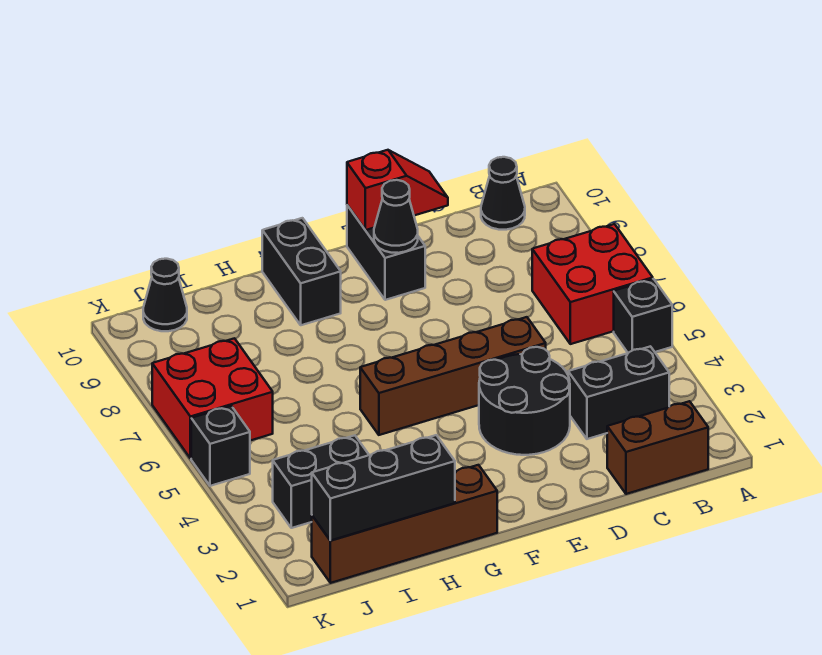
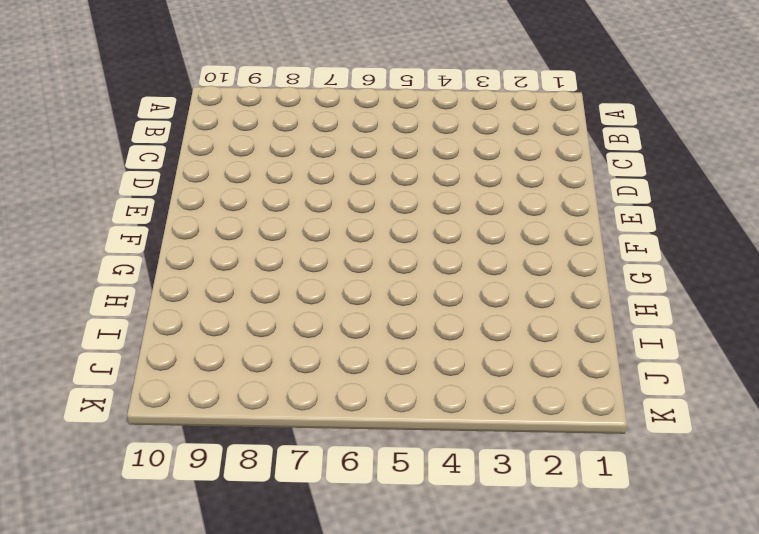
none -> black brick A5 level 1
none -> red brick A6:B7 level 1
none -> brown brick B1:C1 level 1

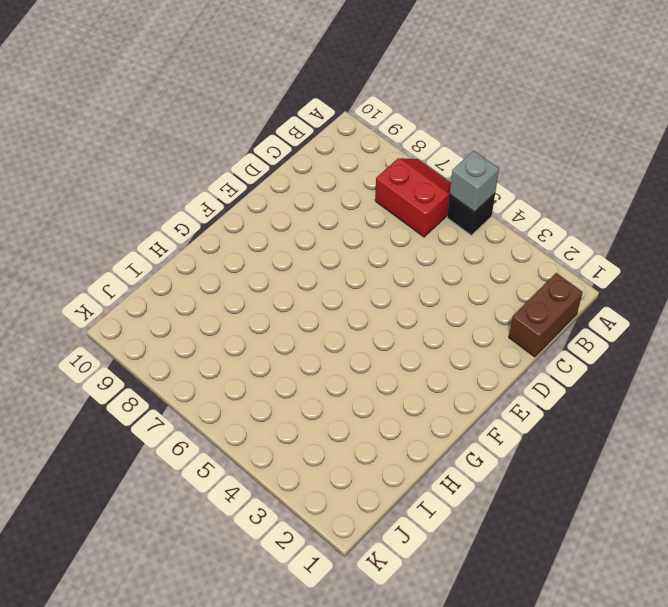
grey brick A5 level 2 -> none
red slope A6:B7 level 1 top B -> red brick A6:B7 level 1
none -> black brick B3:C3 level 1
none -> black cone B10 level 1
none -> black round brick D3:E4 level 1

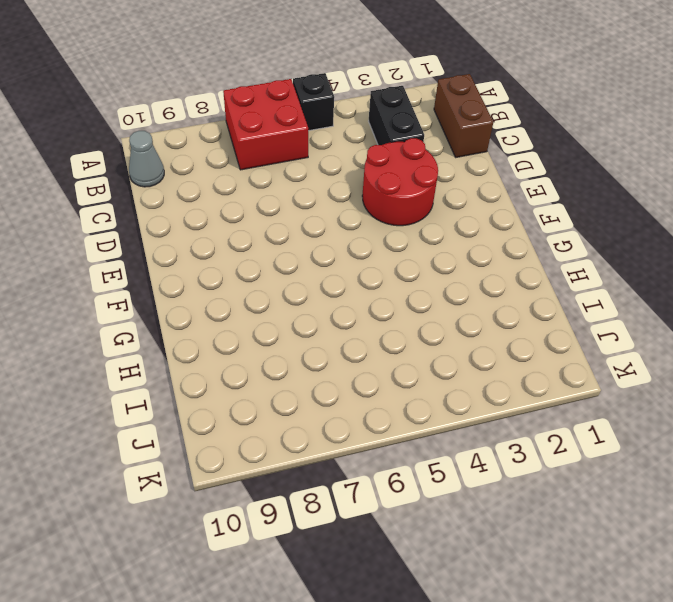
grey cone B10 level 1 -> black cone B10 level 1
red round brick D3:E4 level 1 -> black round brick D3:E4 level 1
none -> brown brick D5:G5 level 1
none -> black brick E9:E10 level 1
none -> brown brick G1:J1 level 1

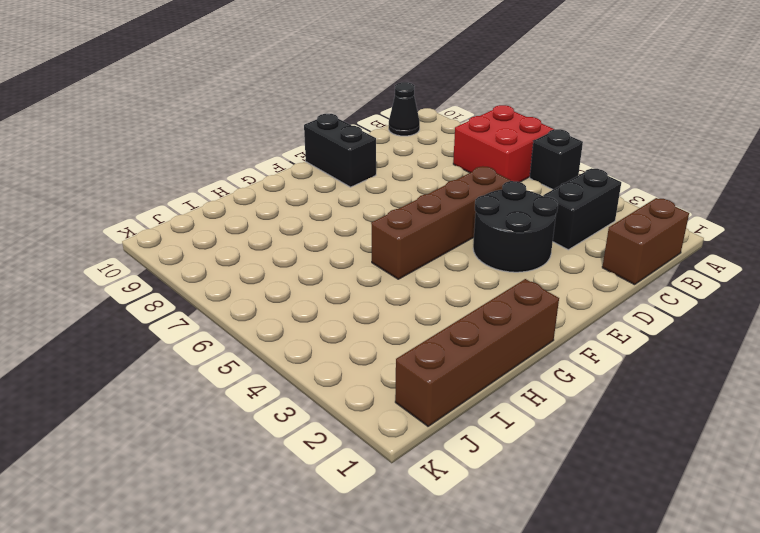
none -> black brick G9:G10 level 1
none -> black brick I3:J3 level 1
none -> red brick J6:K7 level 1

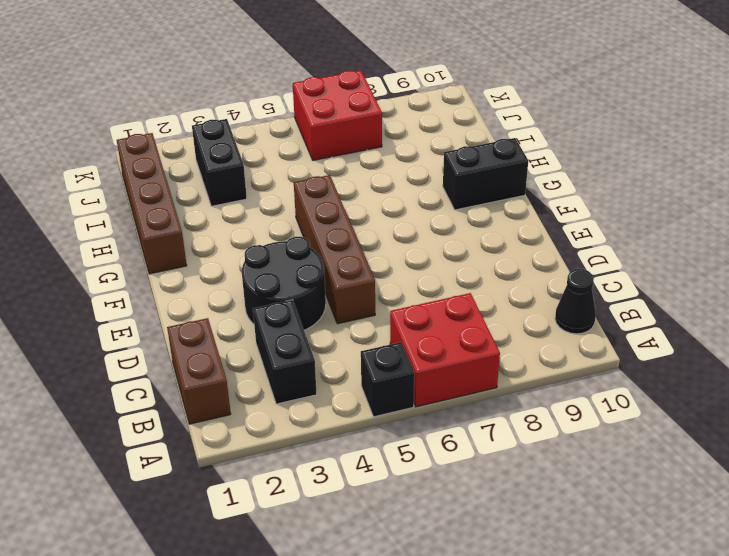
none -> black brick E9:E10 level 1
none -> black cone J10 level 1
none -> black brick K5 level 1

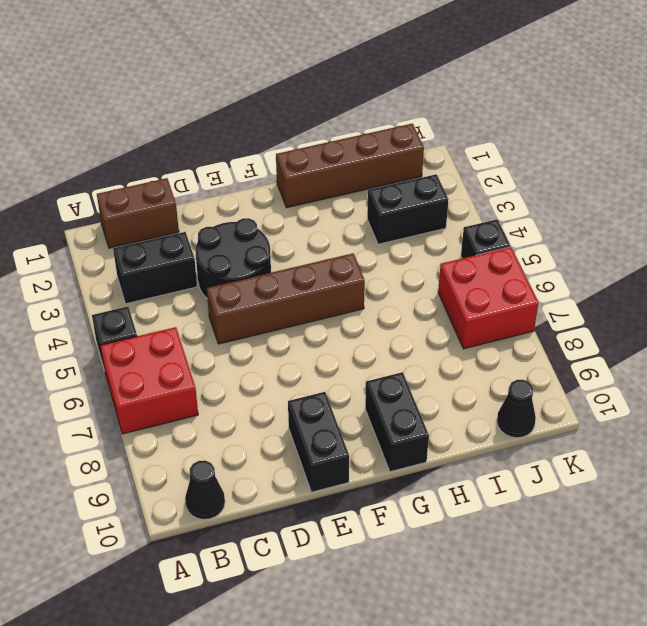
none -> red slope D10:E10 level 2 top E
none -> black cone E9 level 2
none -> black brick H1:J1 level 2

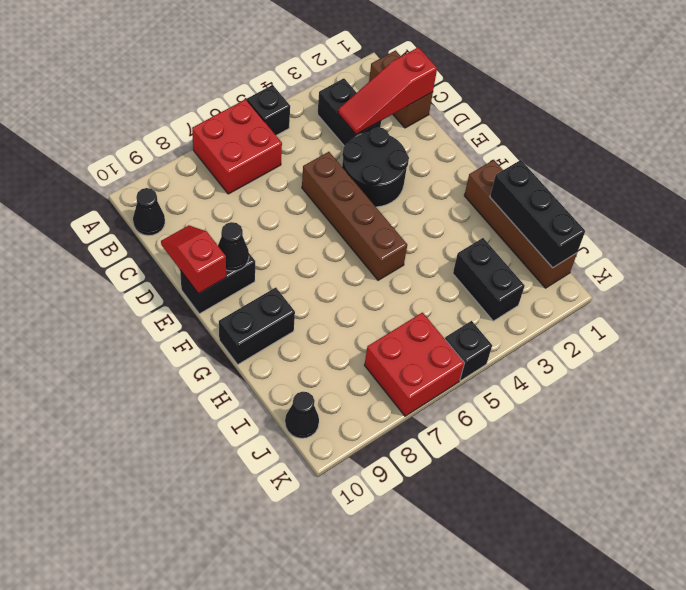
red slope C1:C3 level 2 top 1 -> none

